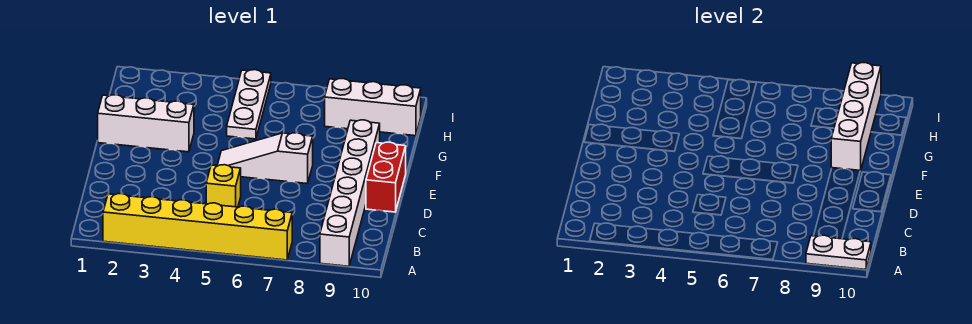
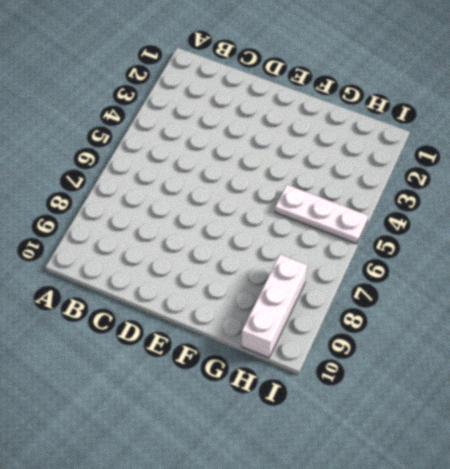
none -> yellow brick A2:A7 level 1
none -> white brick A9:F9 level 1

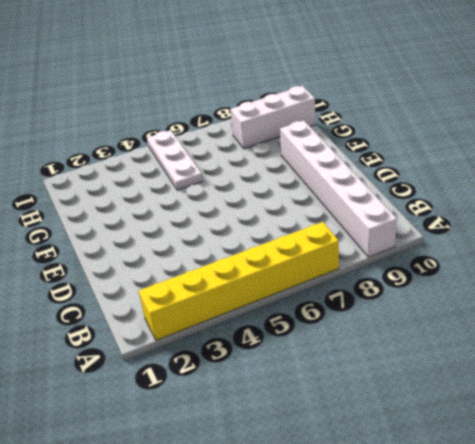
none -> yellow brick C5 level 1
none -> red brick D10:E10 level 1

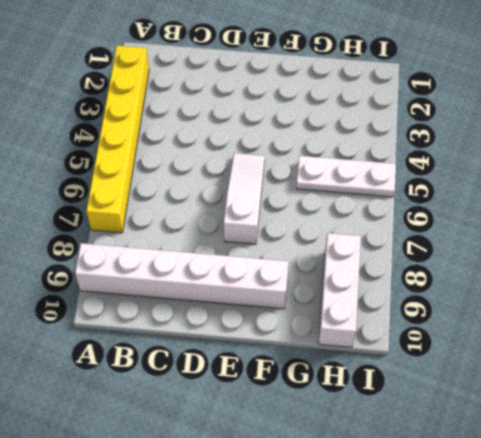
none -> yellow brick C5 level 1
none -> red brick D10:E10 level 1

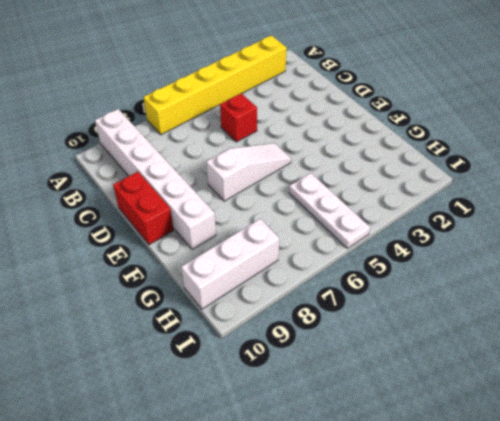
red brick C5 level 1 -> yellow brick C5 level 1
none -> white brick F1:F3 level 1
none -> white plate A9:A10 level 2

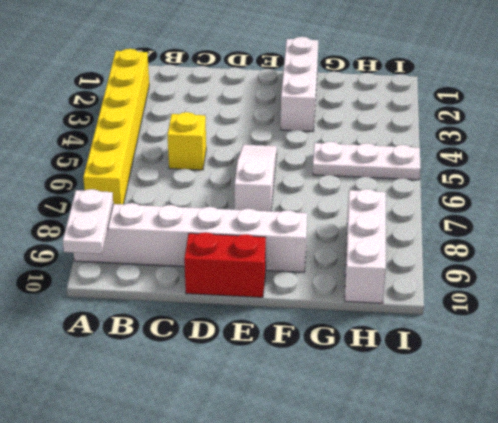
none -> white brick F9:I9 level 2

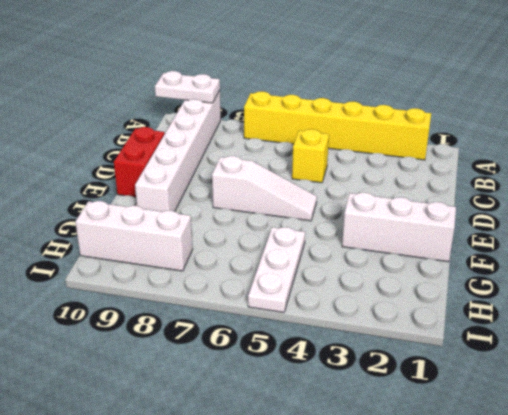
none -> white brick F9:I9 level 2

